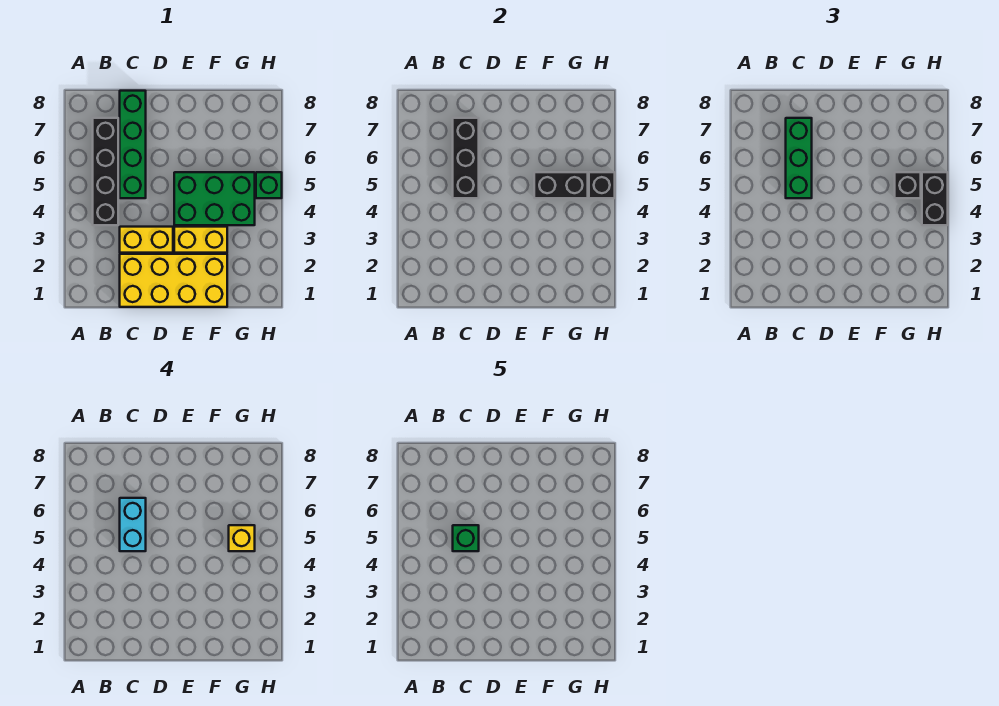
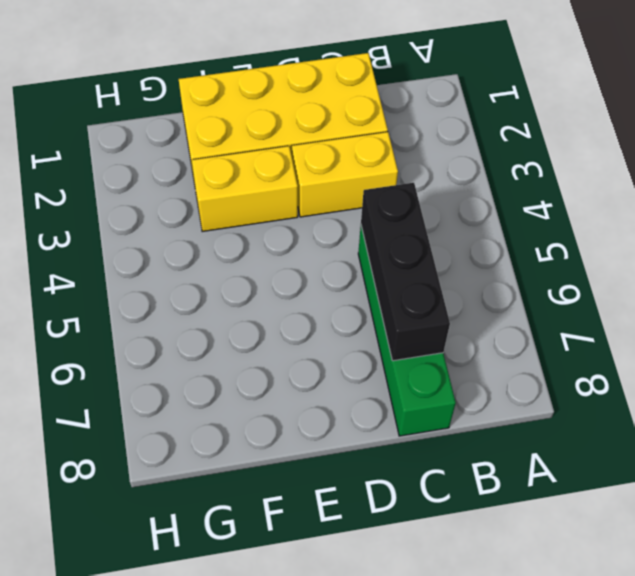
none -> black brick B4:B7 level 1
none -> green brick E4:G5 level 1
none -> green brick H5 level 1

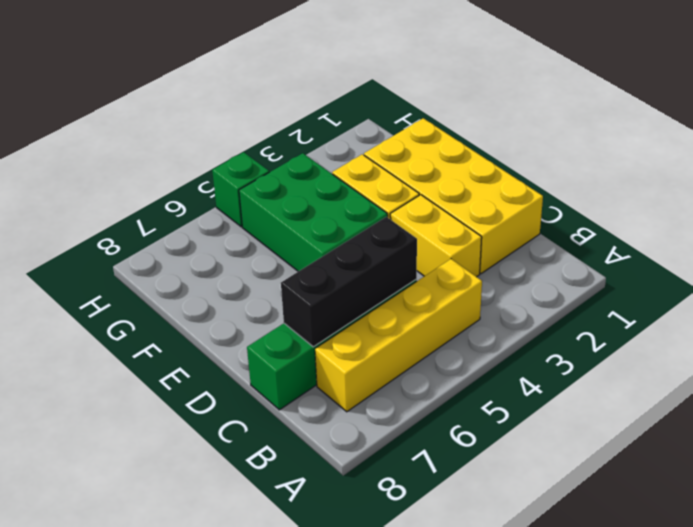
yellow brick B4:B7 level 1 -> black brick B4:B7 level 1
none -> black brick F5:G5 level 2
none -> black brick H5 level 2
none -> green brick C5:C7 level 3

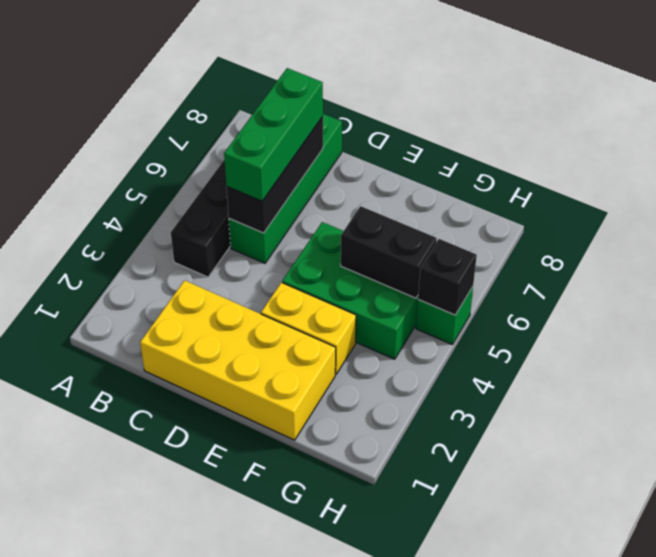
none -> yellow brick C3:D3 level 1
none -> black brick G5 level 3
none -> black brick H4:H5 level 3

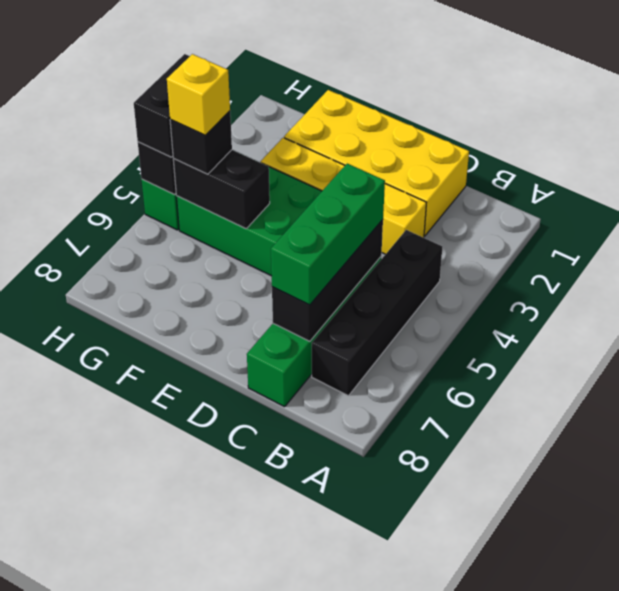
none -> cyan brick C5:C6 level 4
none -> green brick C5 level 5

